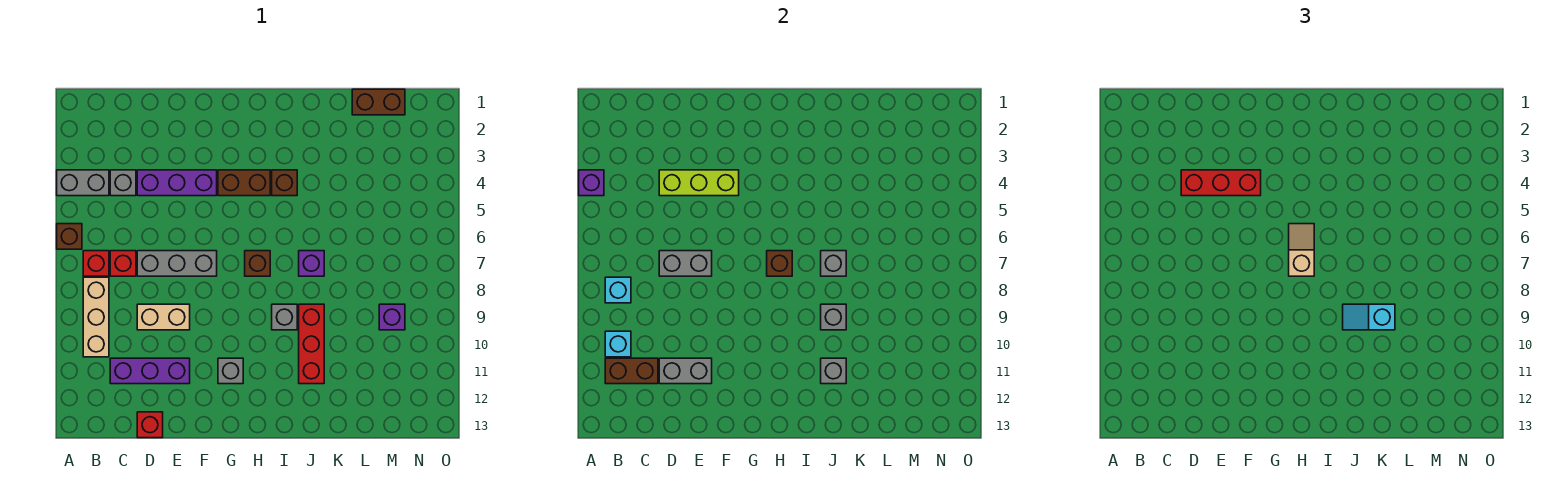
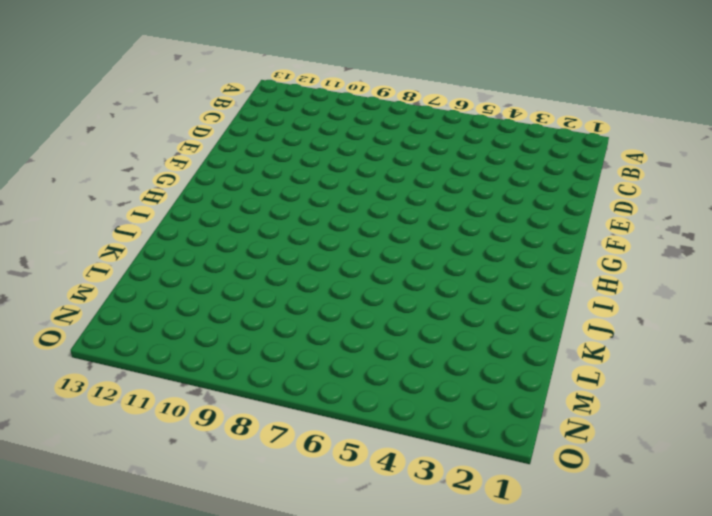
none -> grey brick A4:B4 level 1
none -> brown brick A6 level 1
none -> red brick B7 level 1
none -> tan brick B8:B10 level 1

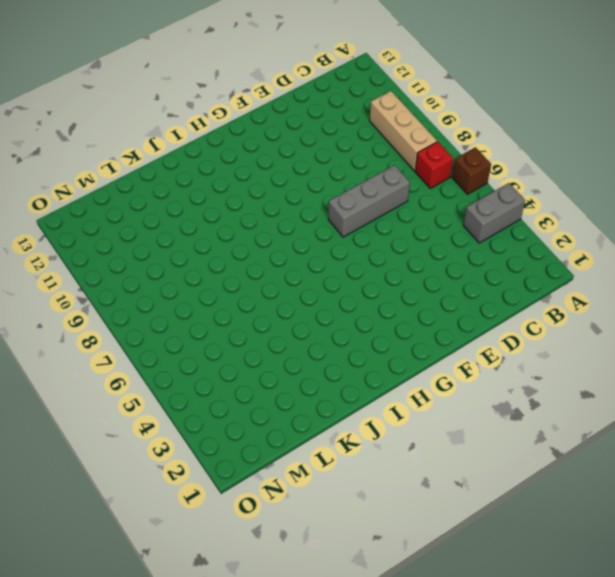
none -> grey brick C4 level 1
none -> red brick C7 level 1
none -> purple brick C11:E11 level 1
none -> purple brick D4:F4 level 1

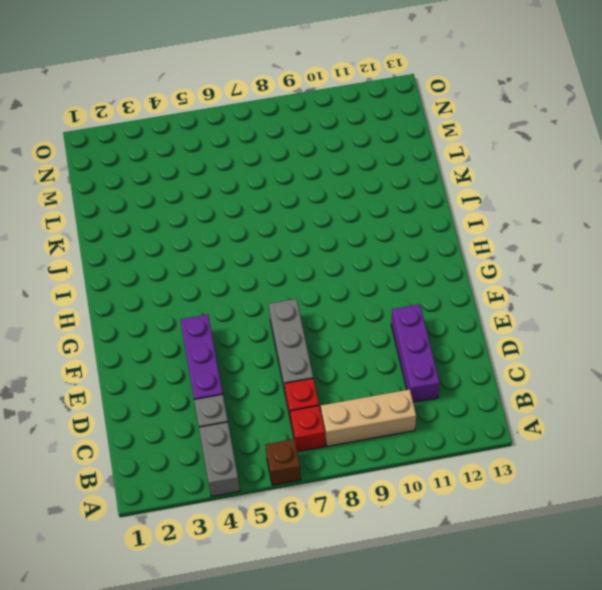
none -> tan brick D9:E9 level 1
none -> red brick D13 level 1
none -> brown brick G4:H4 level 1
none -> grey brick G11 level 1

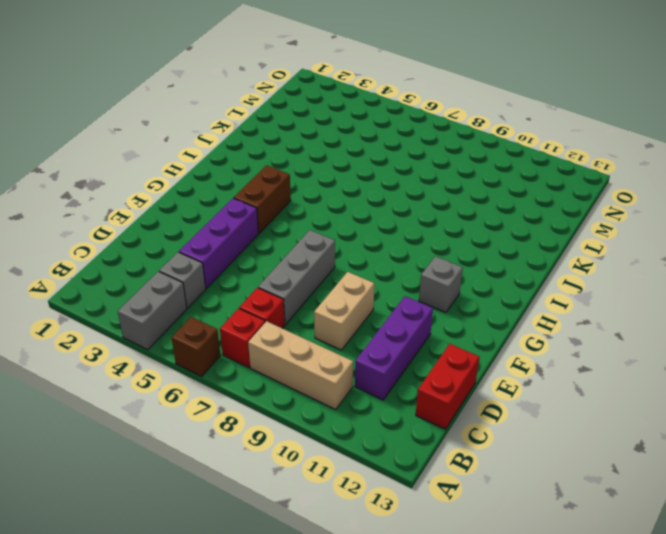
red brick C13:D13 level 1 -> red brick D13 level 1
none -> brown brick H7 level 1
none -> brown brick I4 level 1
none -> grey brick I9 level 1
none -> purple brick J7 level 1

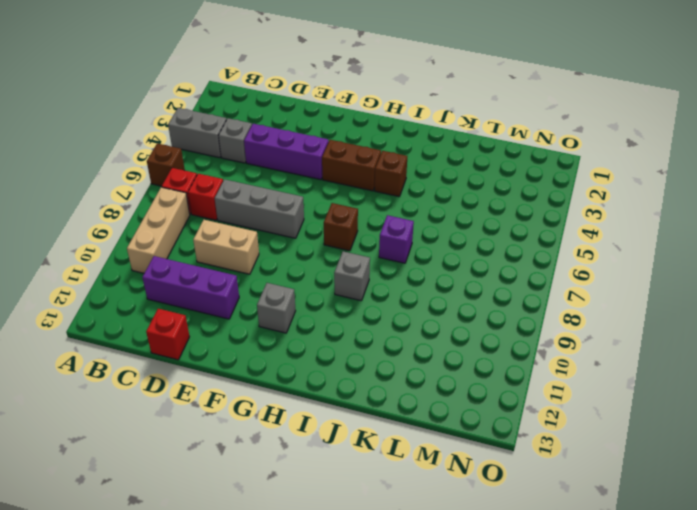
none -> red brick J9:J11 level 1
none -> brown brick L1:M1 level 1
none -> purple brick M9 level 1
none -> purple brick A4 level 2

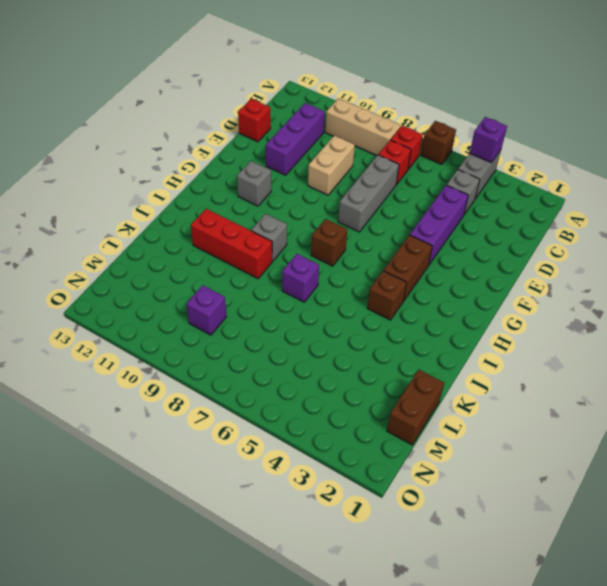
none -> cyan brick B8 level 2
none -> cyan brick B10 level 2
none -> brown brick B11:C11 level 2
none -> lime brick D4:F4 level 2

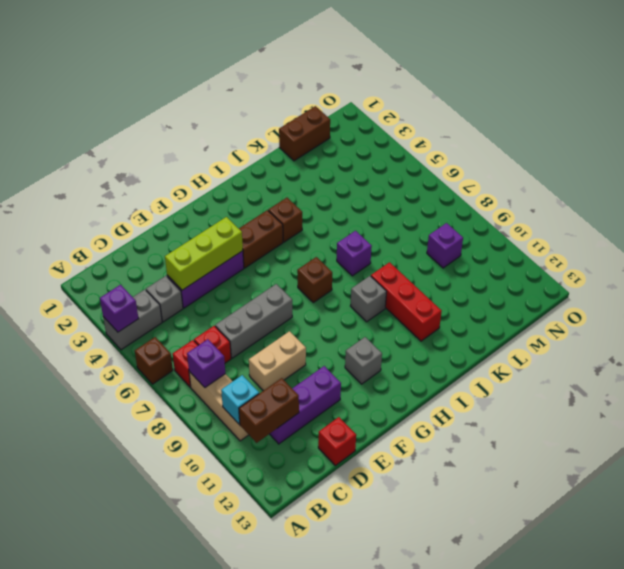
purple brick B8 level 2 -> cyan brick B8 level 2
none -> grey brick D7:E7 level 2
none -> grey brick D11:E11 level 2
none -> brown brick H7 level 2
none -> grey brick J7 level 2

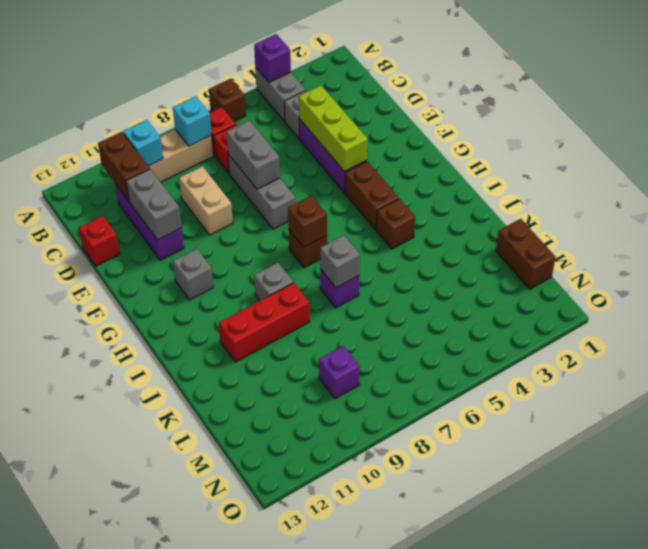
none -> grey brick J9 level 2
none -> grey brick J11 level 2
none -> red brick D4:F4 level 3
none -> tan slope H6:H7 level 3 top 7

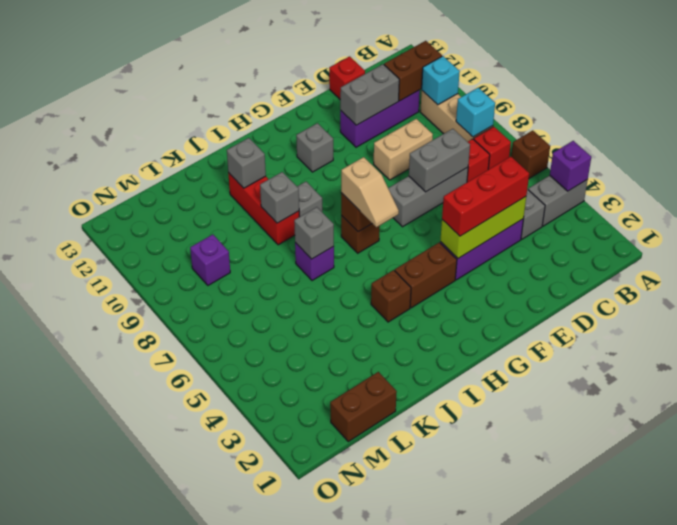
none -> cyan slope J9:K9 level 3 top K

